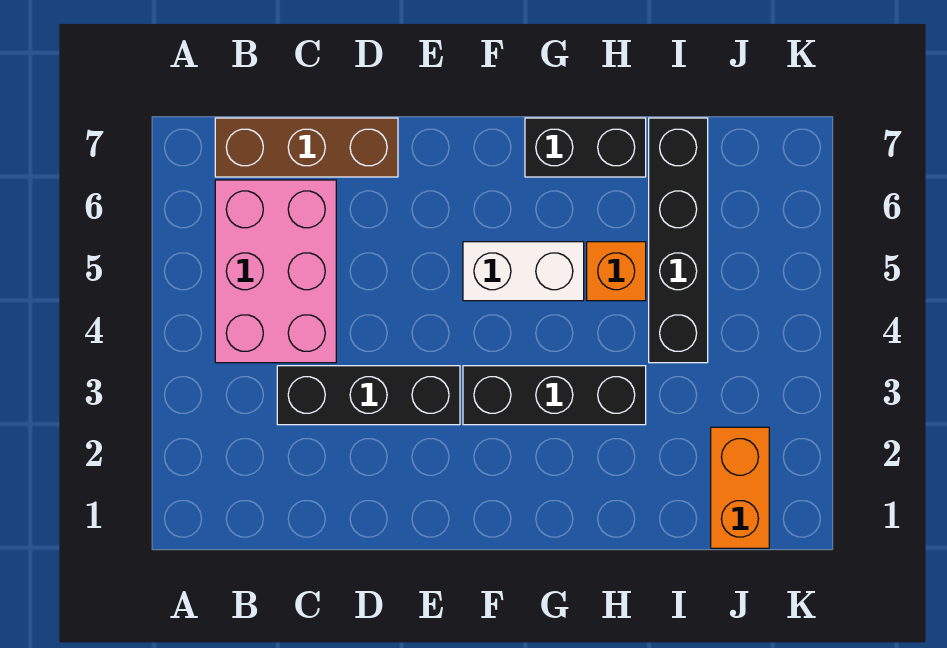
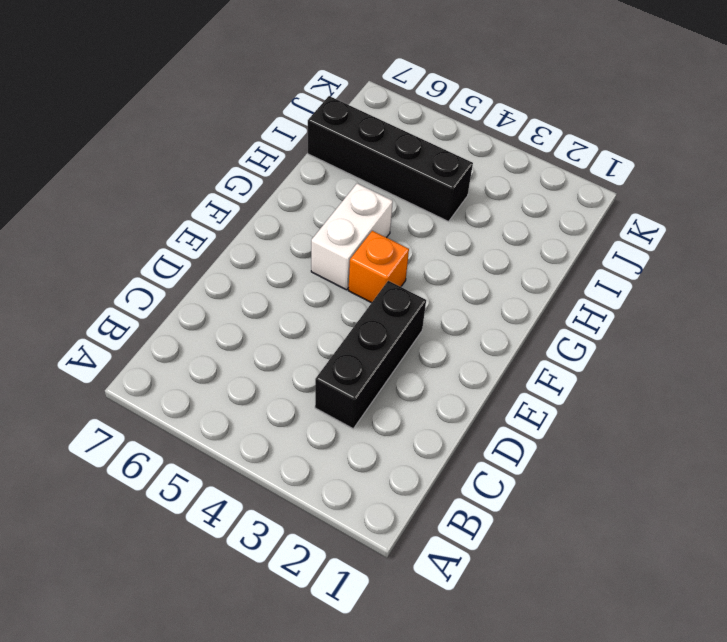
orange brick F4 level 1 -> orange brick H5 level 1
none -> pink brick B4:C6 level 1
none -> brown brick B7:D7 level 1

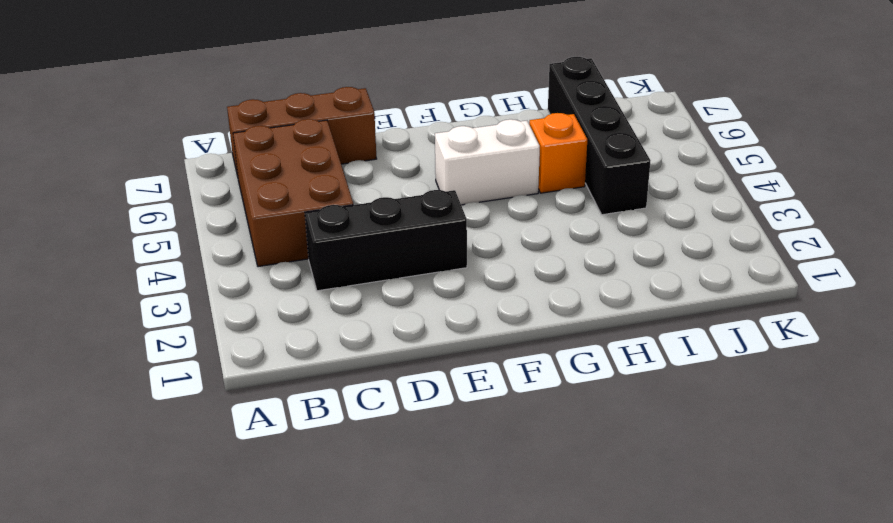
brown brick B4:C6 level 1 -> pink brick B4:C6 level 1
none -> black brick F3:H3 level 1
none -> black brick G7:H7 level 1

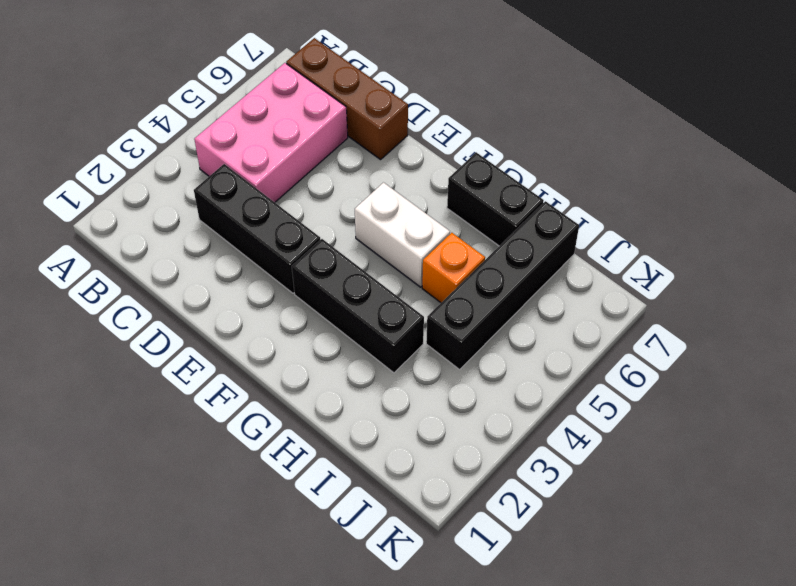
none -> orange brick J1:J2 level 1

